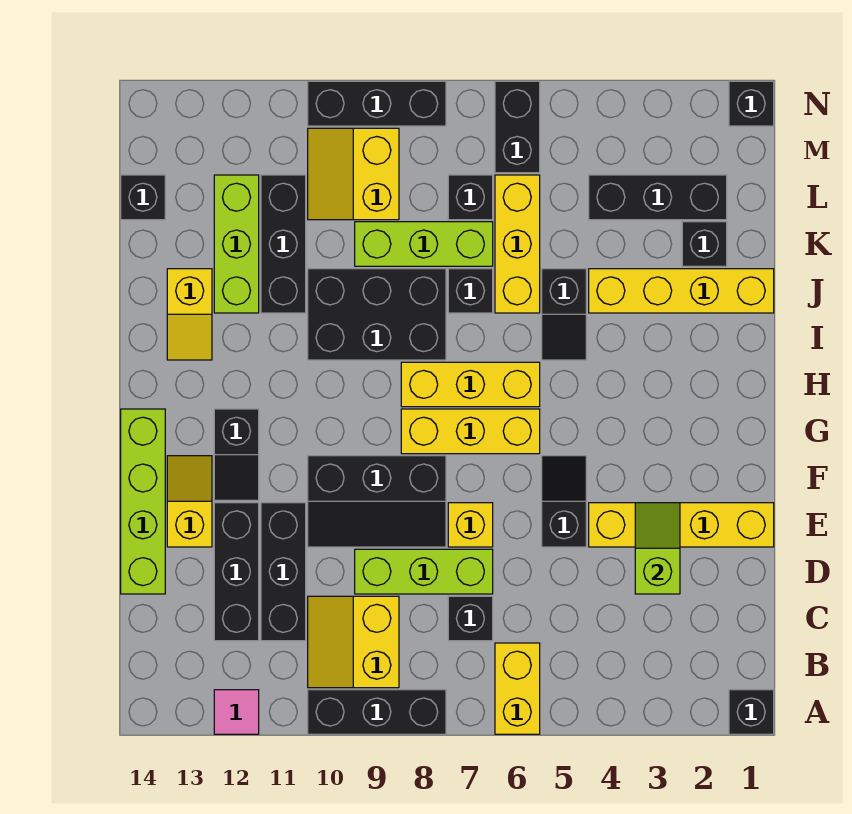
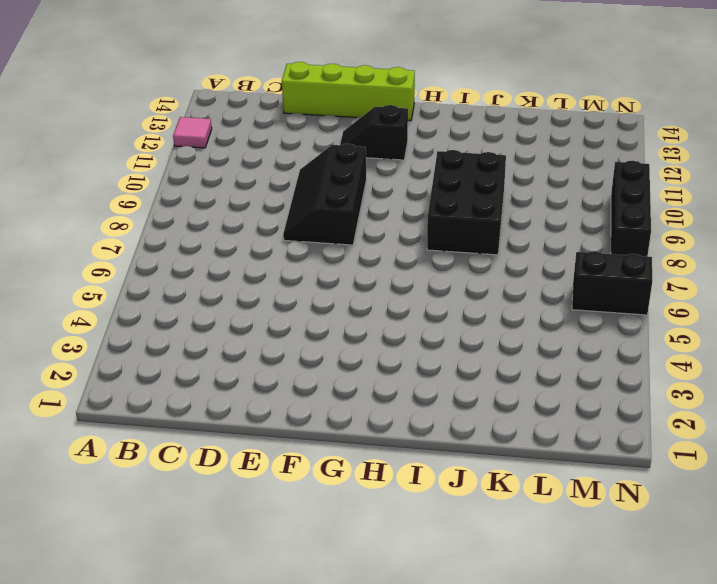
none -> black brick A1 level 1
none -> yellow brick A6:B6 level 1
none -> black brick A8:A10 level 1
none -> yellow slope B9:C10 level 1 top 9

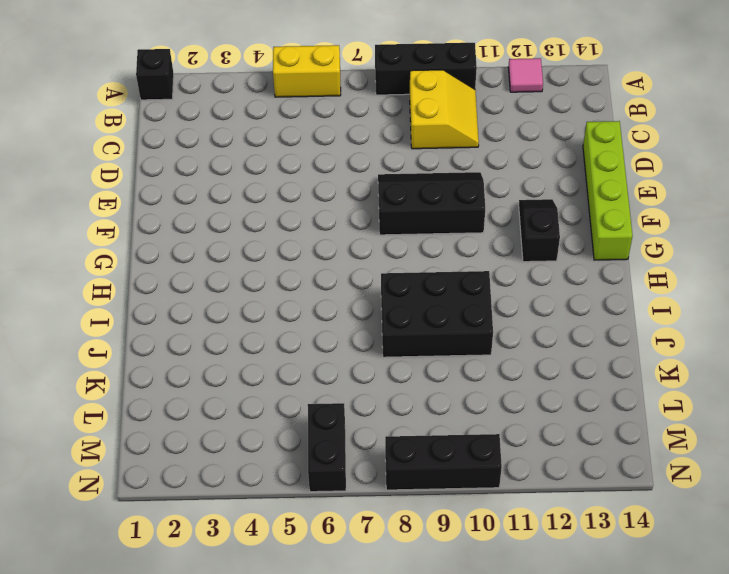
yellow brick A5:A6 level 1 -> yellow brick A6:B6 level 1
none -> black brick C7 level 1
none -> black brick C11:E11 level 1
none -> black brick C12:E12 level 1
none -> lime brick D7:D9 level 1

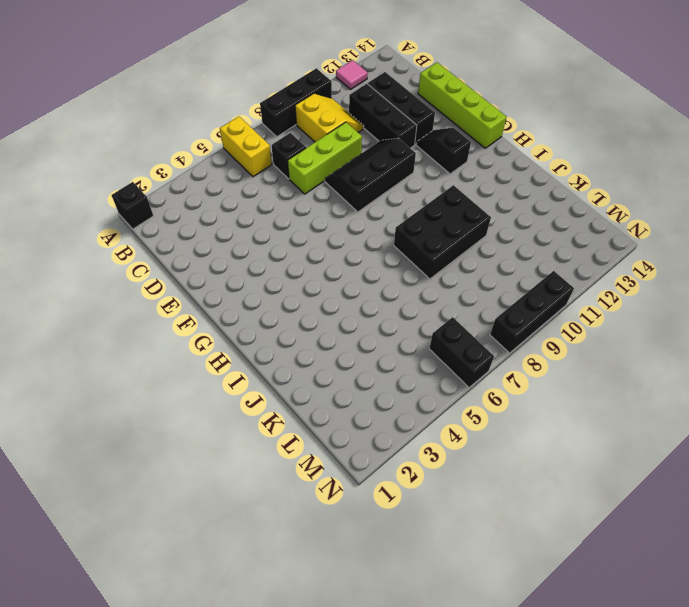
none -> yellow brick E1:E4 level 1
none -> black slope E5:F5 level 1 top E
none -> yellow brick E7 level 1
none -> yellow slope E13:F13 level 1 top E

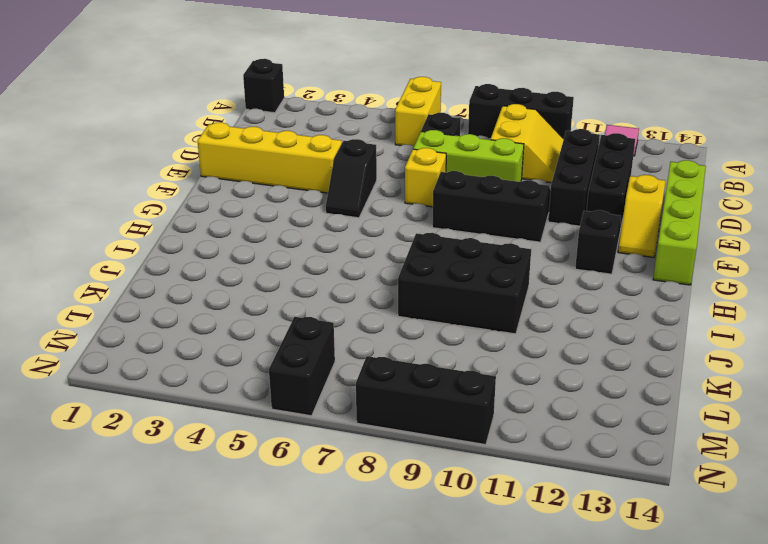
none -> yellow brick G6:G8 level 1
none -> yellow brick H6:H8 level 1
none -> black slope I5:J5 level 1 top J
none -> yellow slope I13:J13 level 1 top J

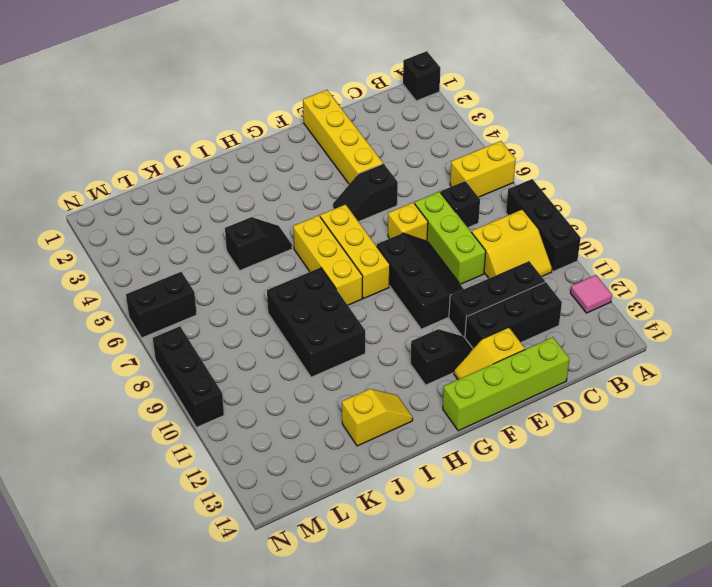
none -> yellow brick J1:J4 level 1
none -> yellow brick J6:L6 level 1
none -> black brick J7 level 1
none -> black brick J11:L11 level 1

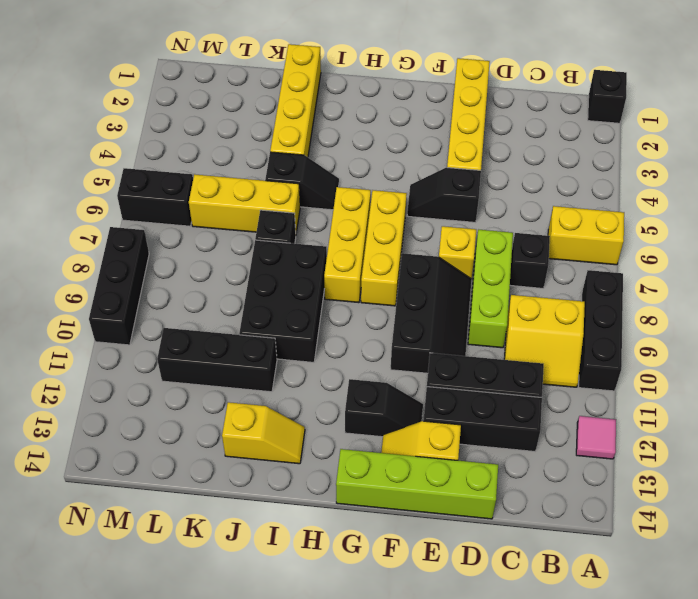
none -> lime brick J12:L12 level 1
none -> black brick K2 level 1
none -> lime brick K7:K9 level 1
none -> black brick L2:L4 level 1

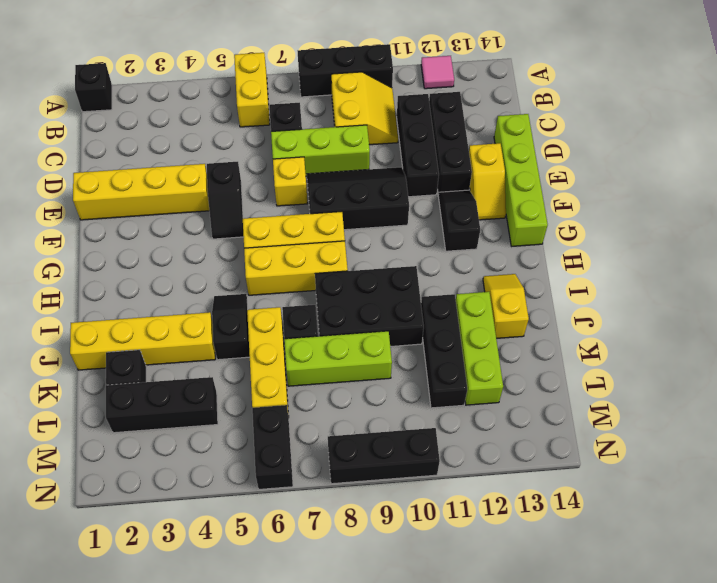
none -> black brick L7 level 1
none -> yellow slope L9:M10 level 1 top 9
none -> black brick L14 level 1
none -> black brick N1 level 1

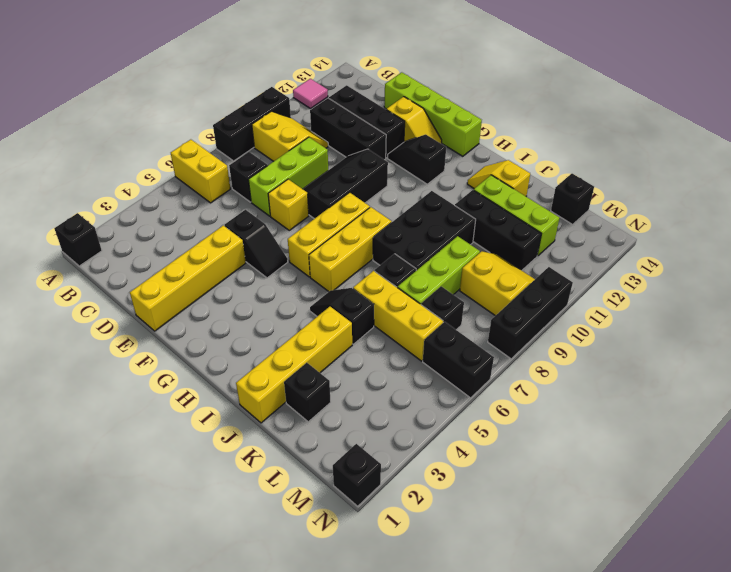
none -> black brick L2:L4 level 1
none -> lime slope D3:E3 level 2 top D

